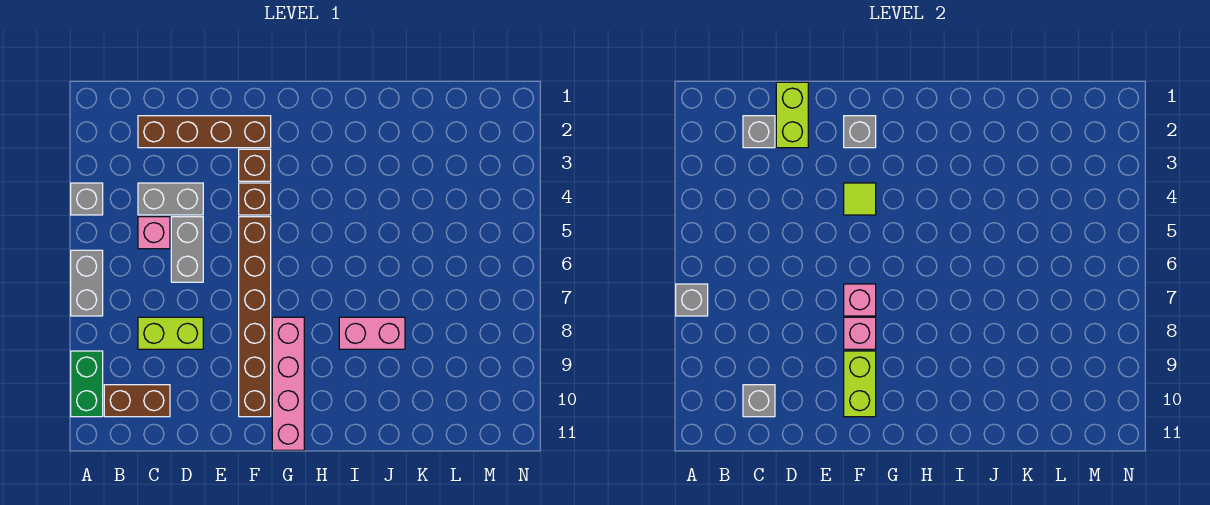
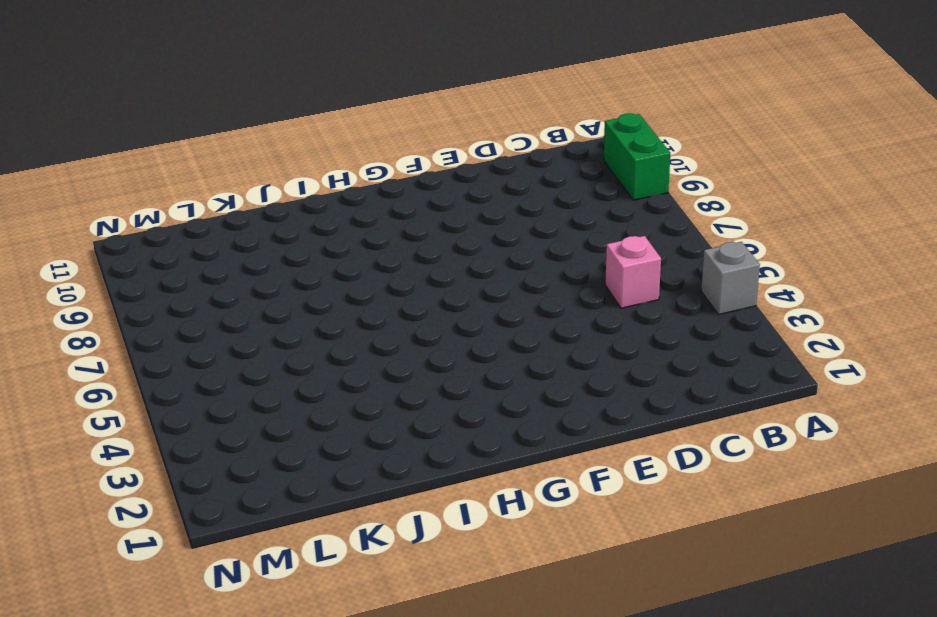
none -> grey brick A6:A7 level 1
none -> brown brick B10:C10 level 1
none -> brown brick C2:F2 level 1

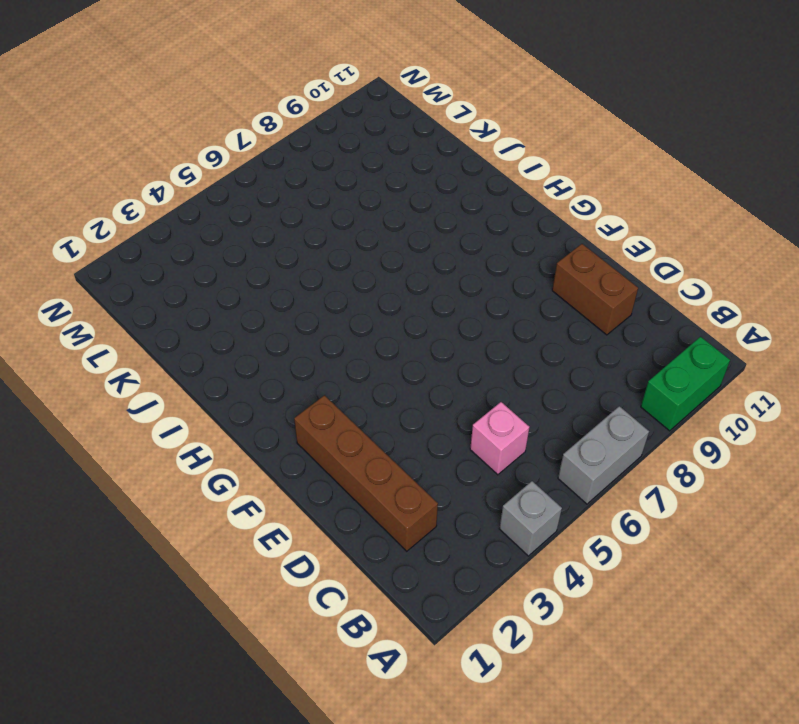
brown brick D10:E10 level 1 -> brown brick B10:C10 level 1
none -> grey brick C4:D4 level 1
none -> lime brick C8:D8 level 1
none -> grey brick D5:D6 level 1

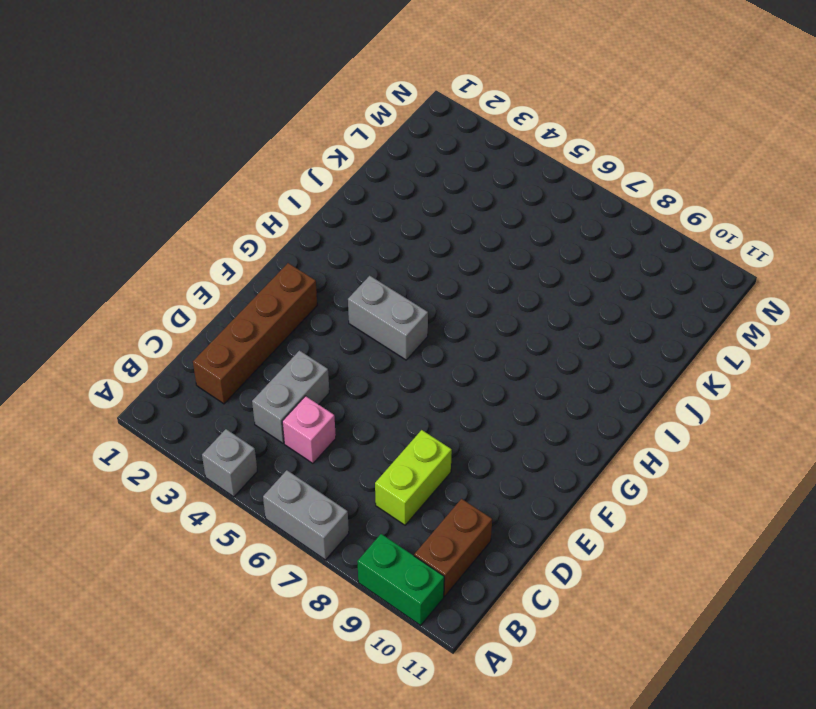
grey brick G4:G5 level 1 -> grey brick D5:D6 level 1
none -> brown brick F3 level 1
none -> brown brick F4 level 1
none -> brown brick F5:F10 level 1

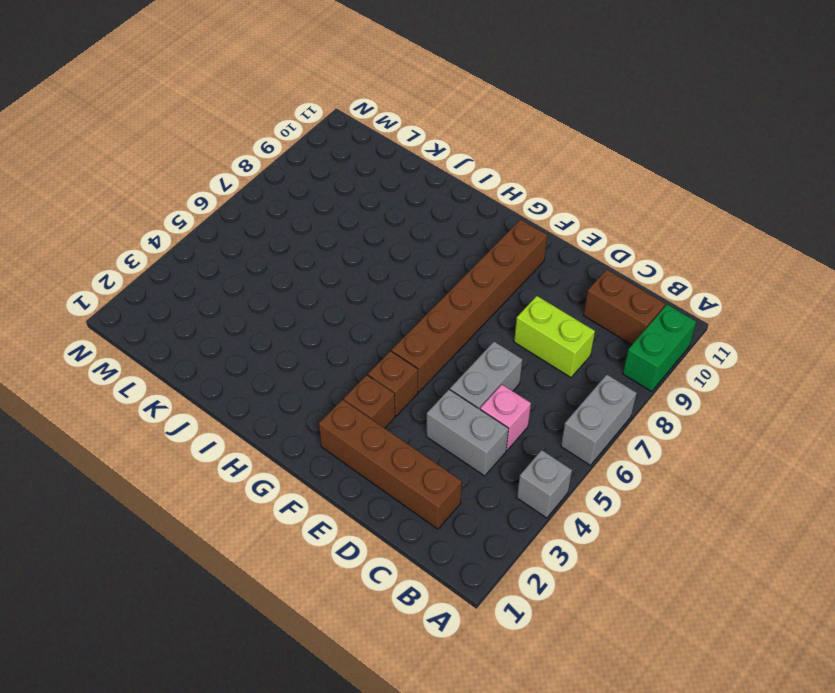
none -> pink brick G8:G11 level 1
none -> pink brick I8:J8 level 1
none -> grey brick A7 level 2

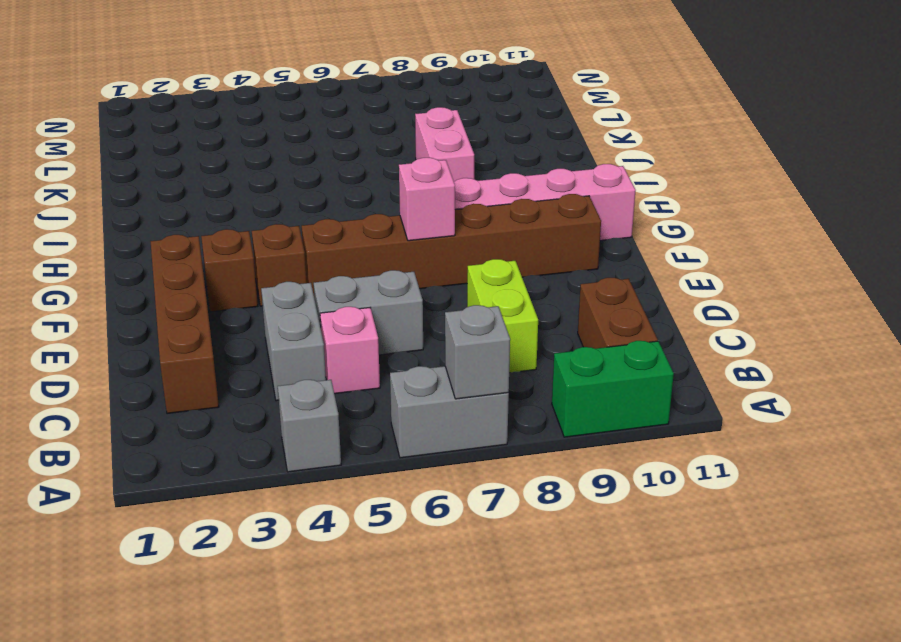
none -> grey brick C2 level 2
none -> grey brick C10 level 2
none -> lime brick D1:D2 level 2

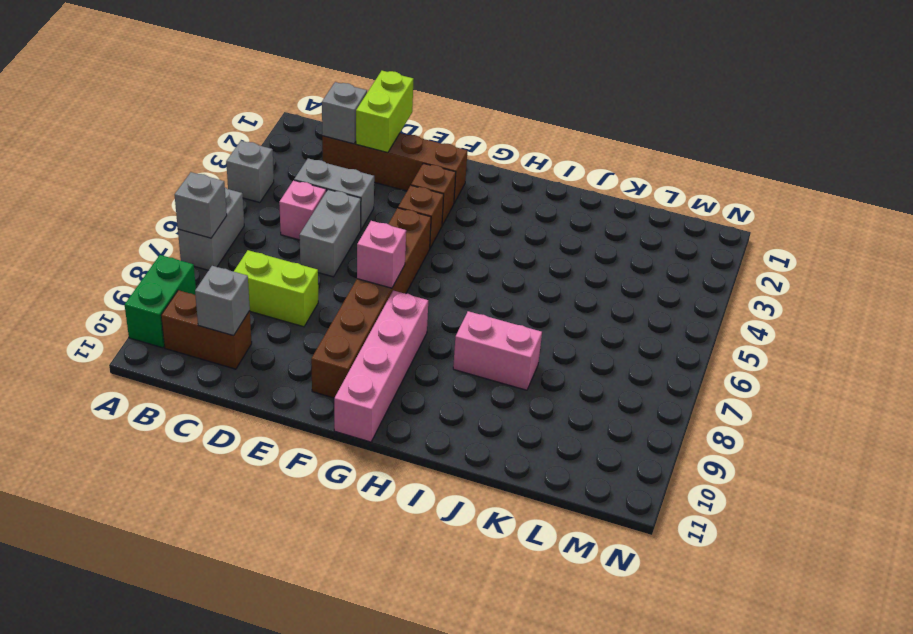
none -> grey brick F2 level 2
none -> lime tile F4 level 2
none -> pink brick F8 level 2

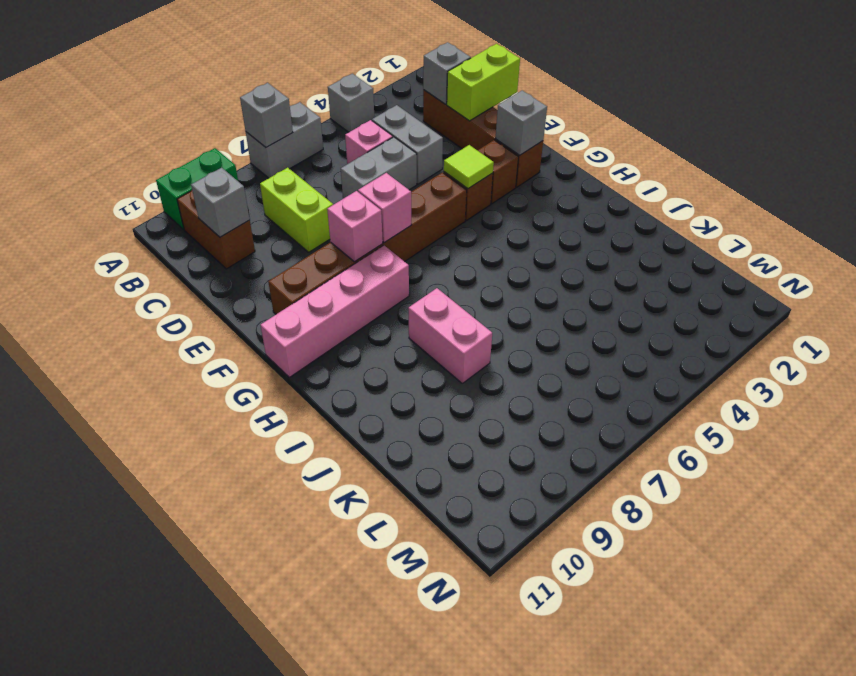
none -> lime brick F9:F10 level 2

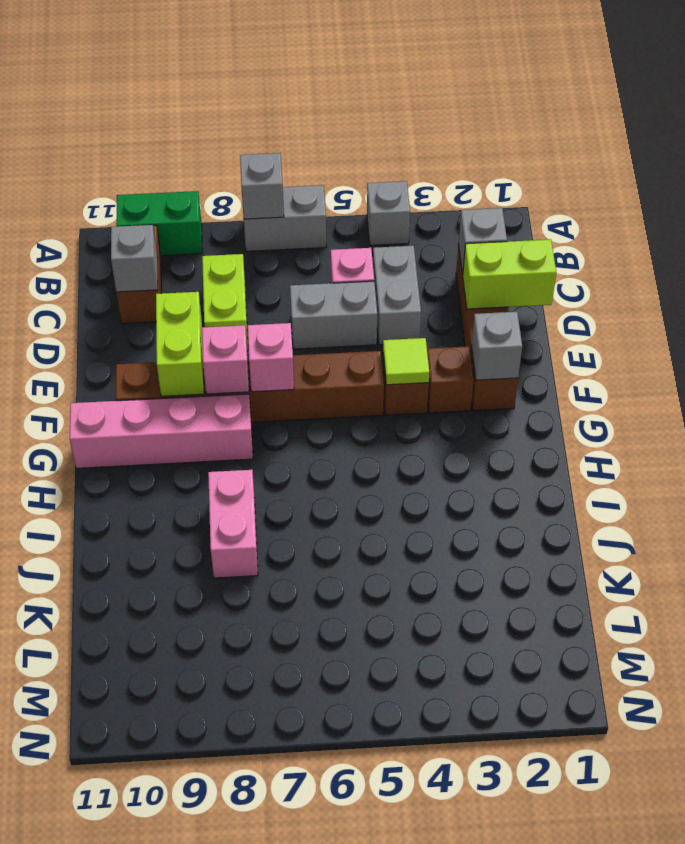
lime brick E9:F9 level 2 -> lime brick F9:F10 level 2

